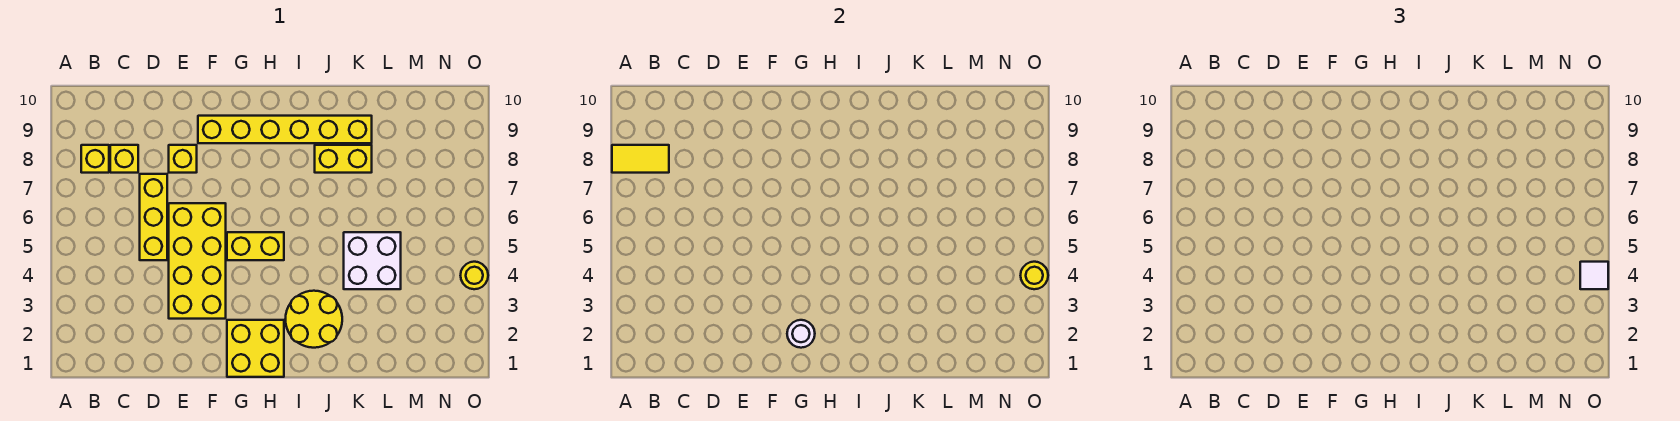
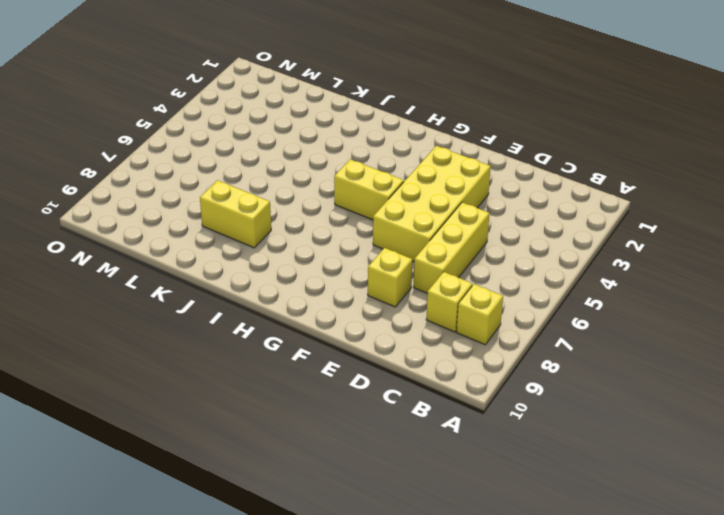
none -> yellow brick F9:K9 level 1
none -> yellow brick G1:H2 level 1
none -> yellow round brick I2:J3 level 1

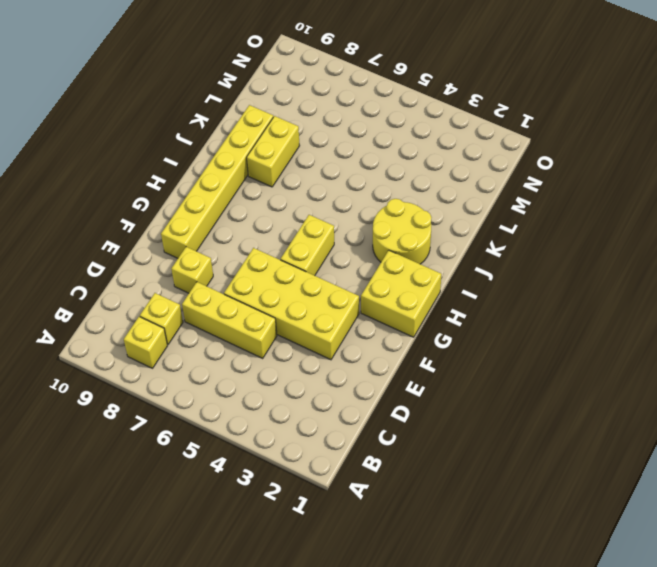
none -> white brick K4:L5 level 1
none -> yellow round brick O4 level 1
none -> yellow tile A8:B8 level 2

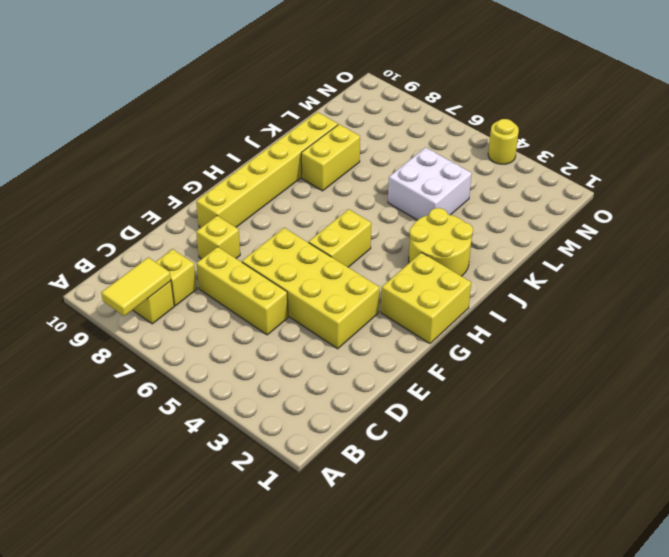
none -> white round brick G2 level 2
none -> yellow round brick O4 level 2
none -> white tile O4 level 3

